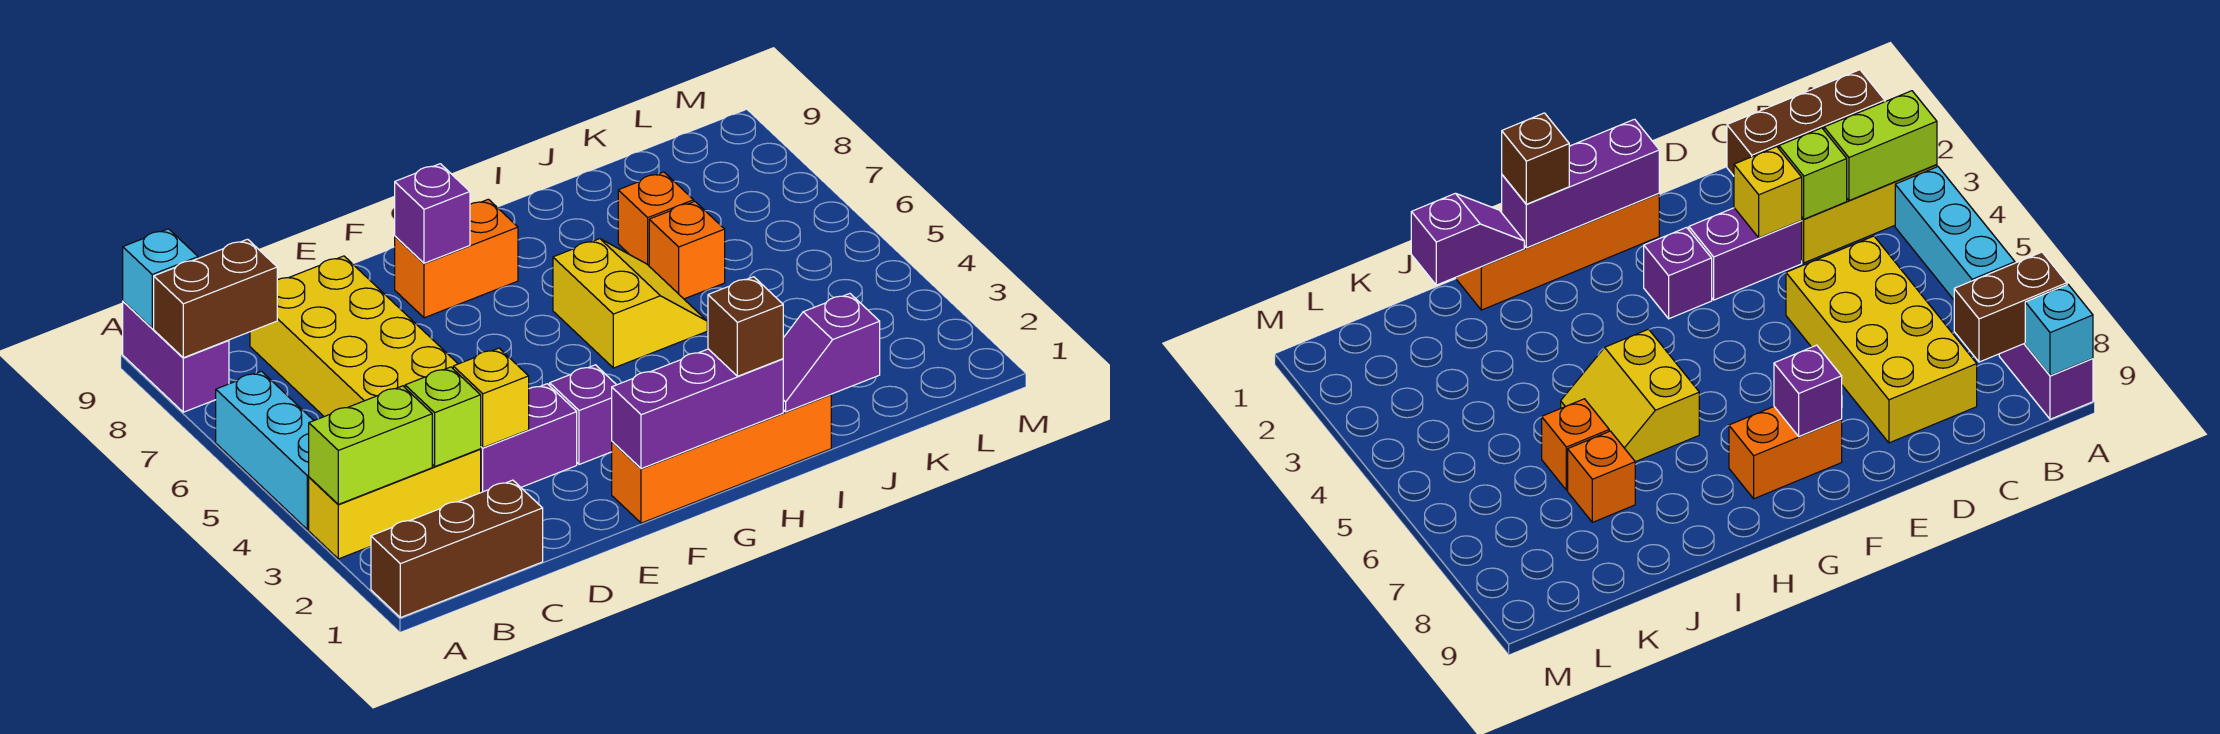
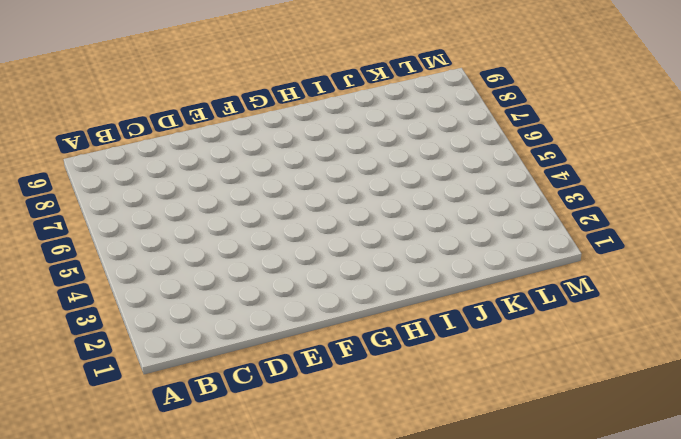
none -> brown brick A1:C1 level 1
none -> yellow brick A3:C3 level 1
none -> cyan brick A4:A6 level 1

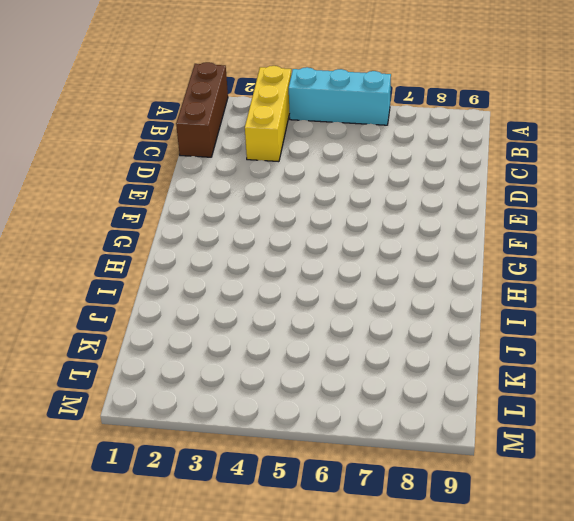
none -> purple brick A8:A9 level 1
none -> yellow brick C5:D8 level 1
none -> purple brick D3:E3 level 1

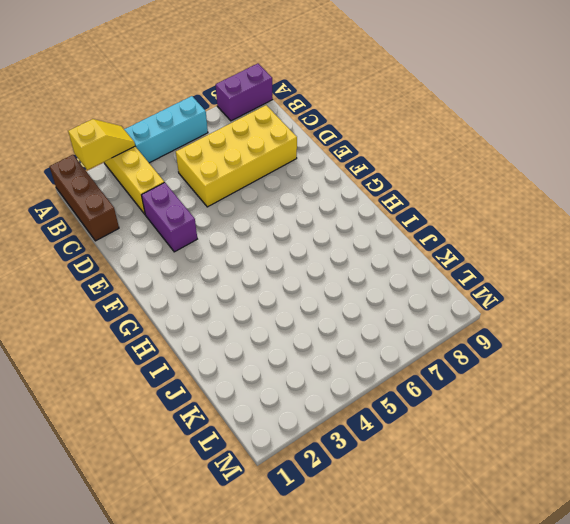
yellow slope A2:A3 level 2 top 2 -> lime brick A3:B3 level 2
none -> orange brick F1:I1 level 1
none -> purple brick F3 level 1
none -> orange brick F8:G8 level 1

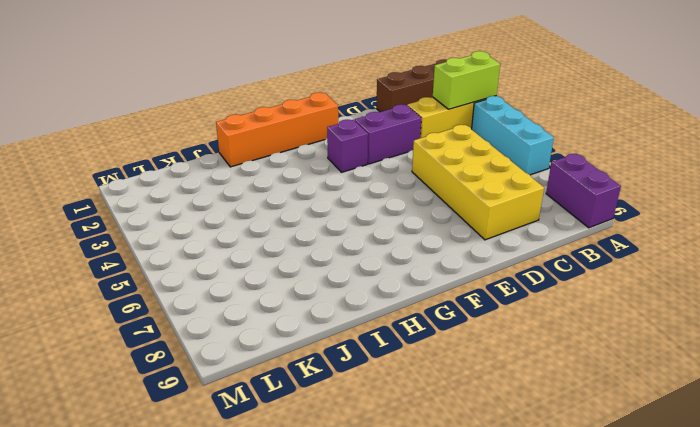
none -> orange brick F8:G8 level 1
none -> yellow slope H5:I6 level 1 top H
none -> orange brick J6 level 1

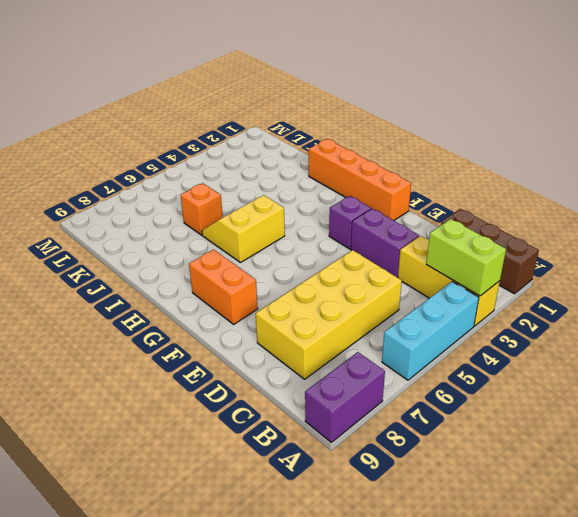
none -> orange brick J7 level 1
none -> brown brick A8:B8 level 2
none -> cyan brick A9 level 2

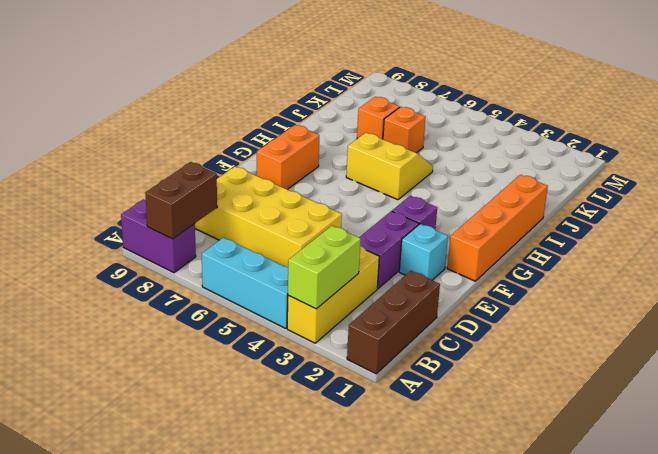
cyan brick E2 level 1 -> cyan brick A9 level 2
none -> lime brick C3 level 2
none -> yellow brick D3 level 2
none -> purple brick F1:H1 level 2

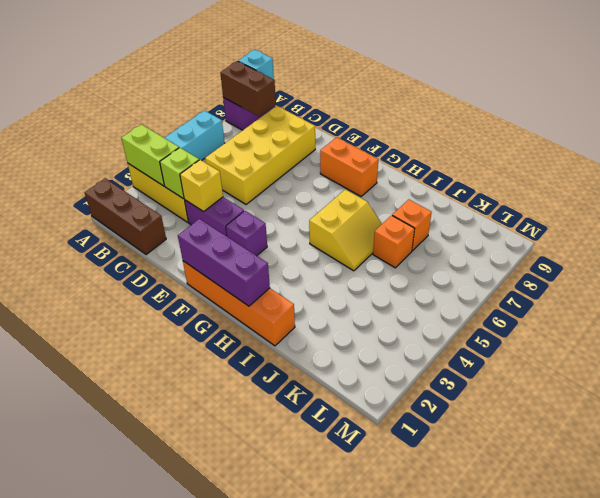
none -> purple brick F8 level 2
none -> purple slope I1:J1 level 2 top J
none -> brown brick H1 level 3

